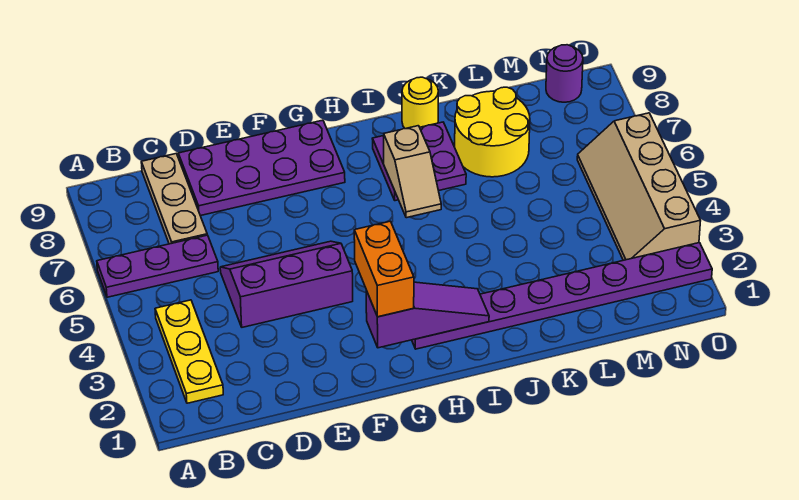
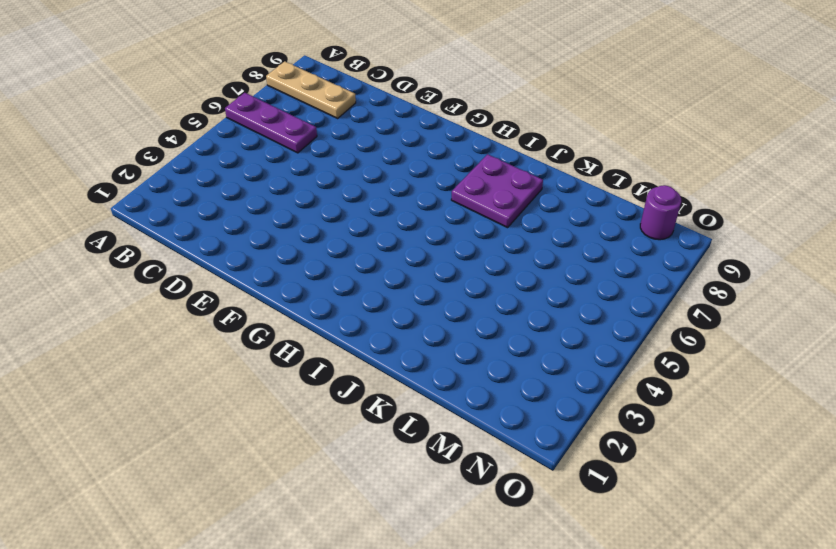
tan plate A8:C8 level 1 -> tan plate C7:C9 level 1
none -> yellow plate B2:B4 level 1
none -> purple slope D4:F5 level 1 top 4
none -> purple plate D8:G9 level 1

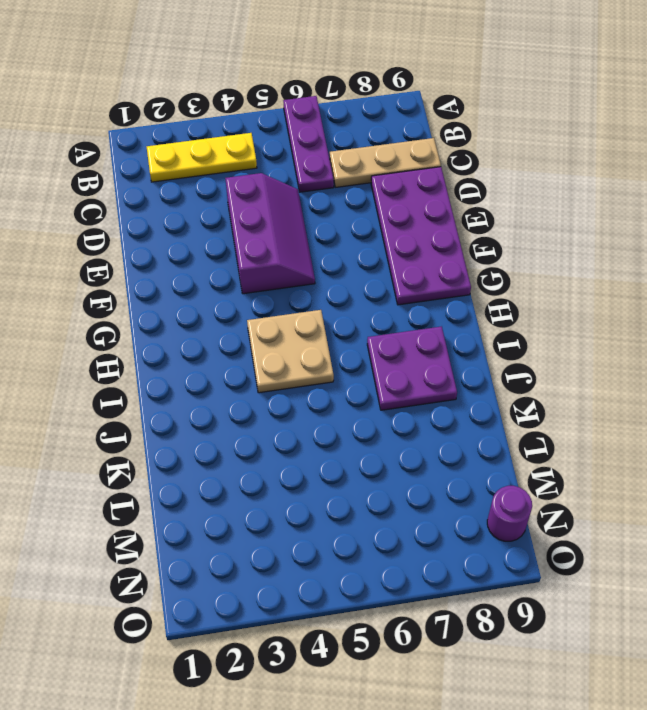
tan plate H4:I5 level 1 -> none
none -> purple plate H2:O2 level 1
none -> yellow round brick J9 level 1
none -> yellow round brick K7:L8 level 1

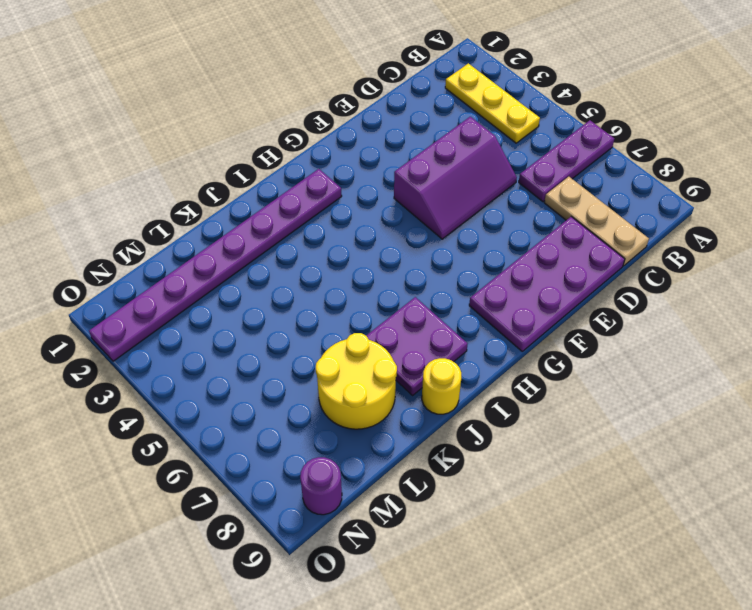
none -> tan slope N3:O6 level 1 top O
none -> purple slope G2:I2 level 2 top G
none -> tan slope I6:I7 level 2 top 7

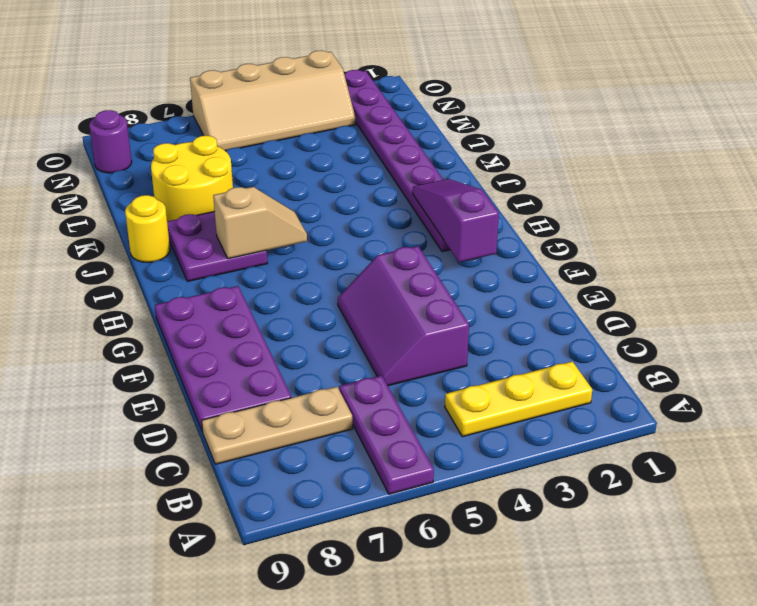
none -> orange brick G2:G3 level 3

